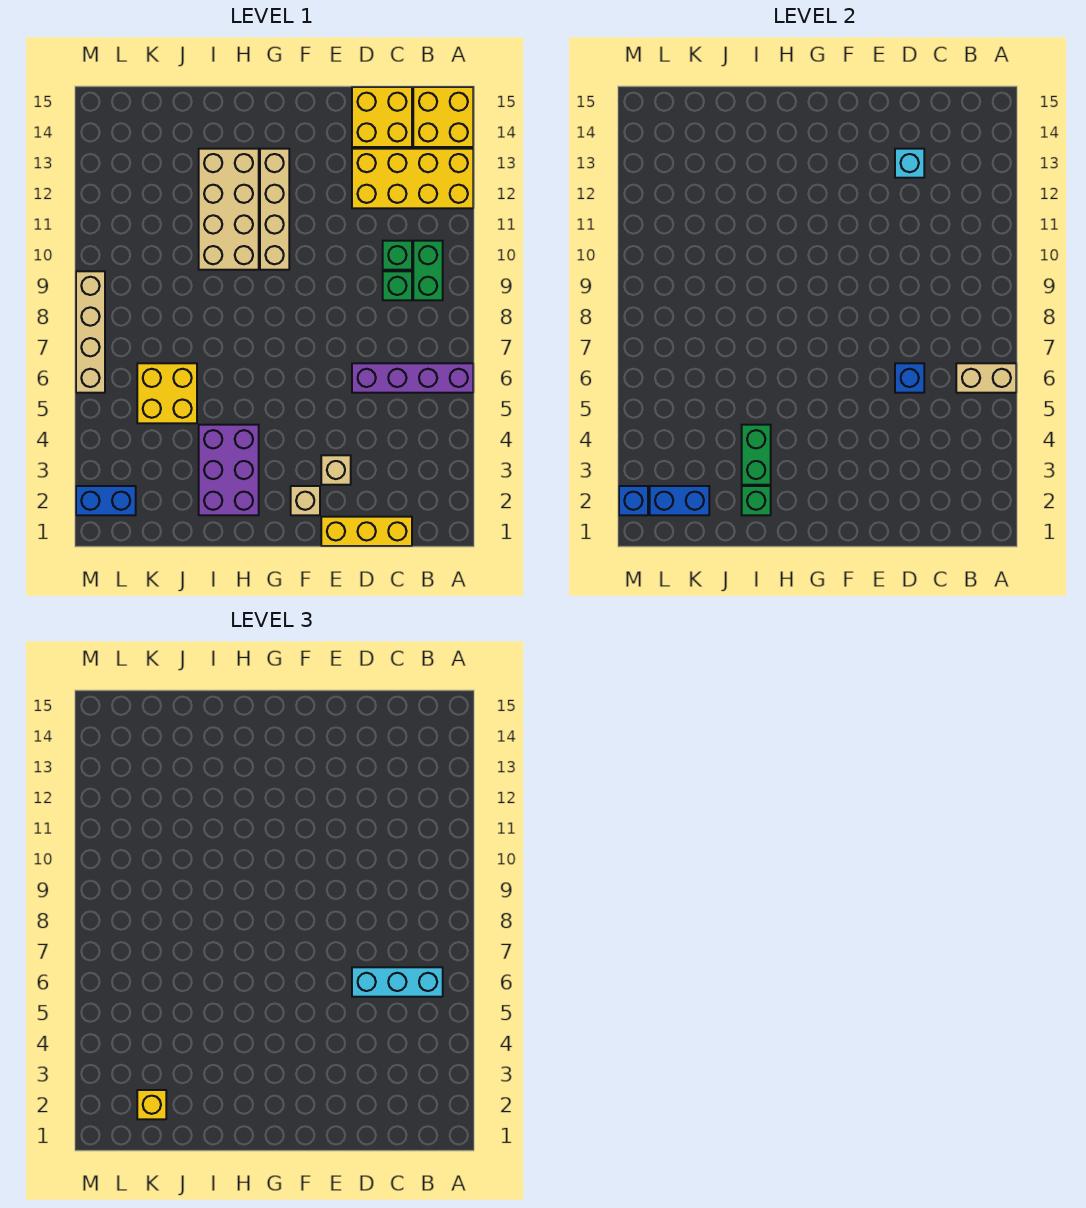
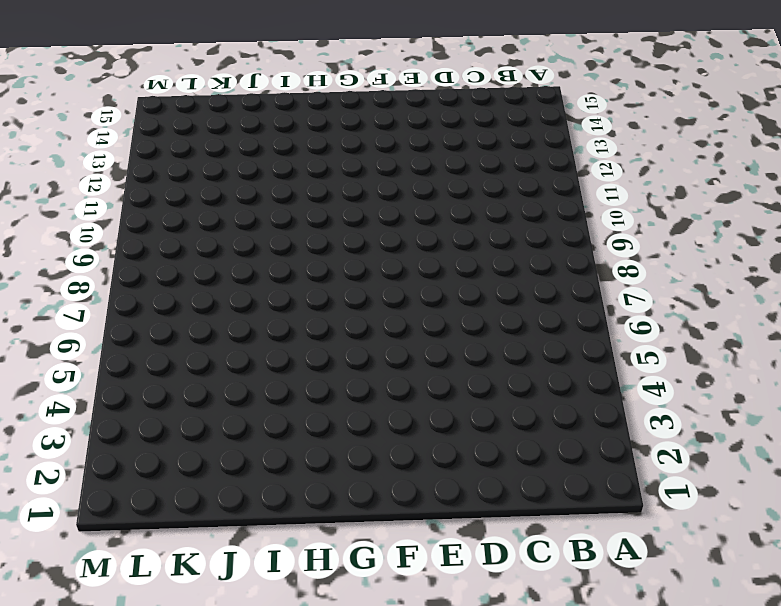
none -> purple brick A6:D6 level 1
none -> yellow brick A12:D13 level 1
none -> yellow brick A14:B15 level 1

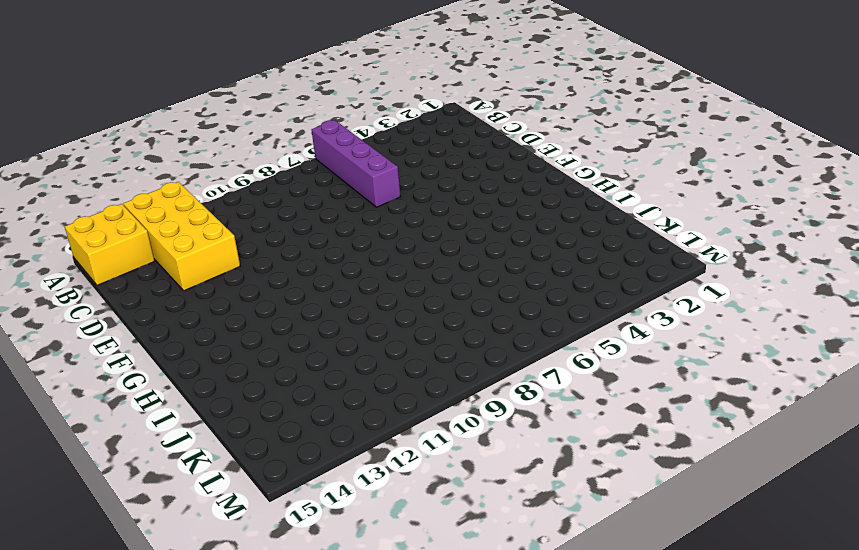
none -> green brick B9:B10 level 1
none -> yellow brick C1:E1 level 1
none -> green brick C9 level 1

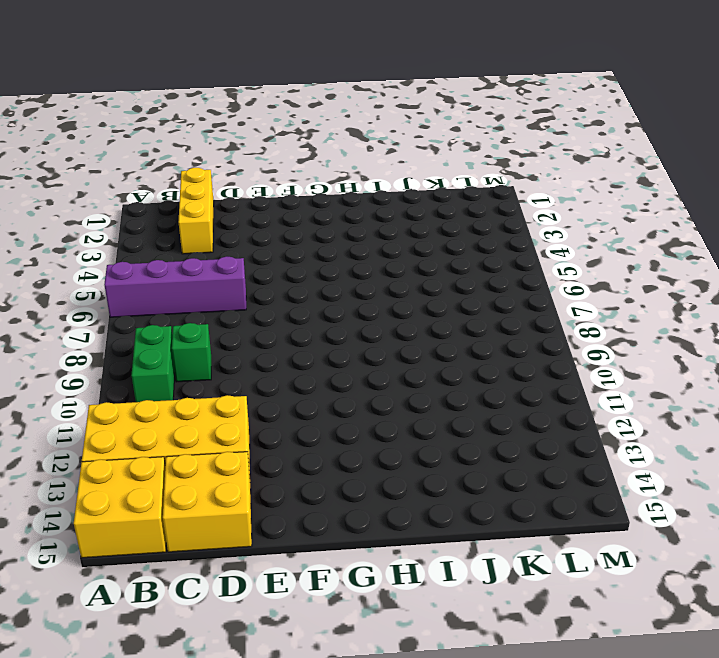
yellow brick C1:C3 level 1 -> yellow brick C1:E1 level 1
none -> green brick C10 level 1
none -> tan brick E3 level 1
none -> tan brick F2 level 1

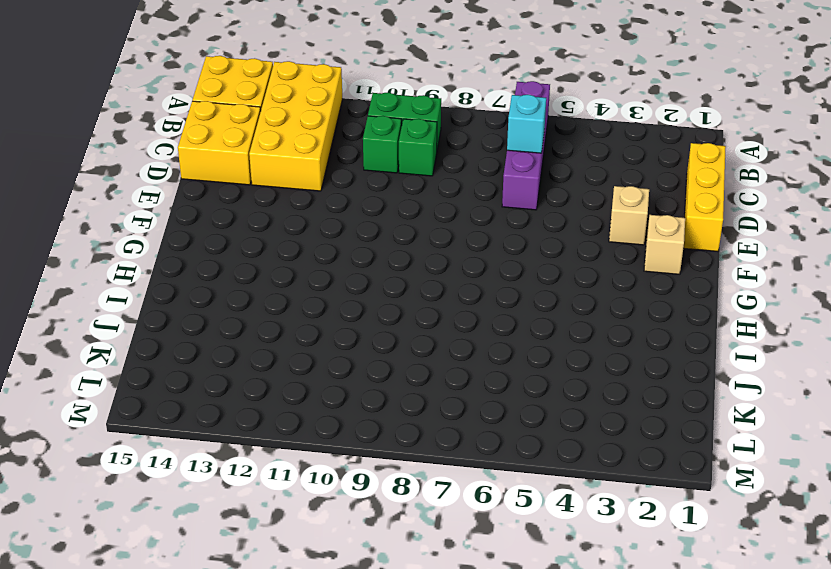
cyan brick C6 level 2 -> cyan brick D13 level 2
none -> tan brick G10:G13 level 1
none -> purple brick H2:I4 level 1
none -> tan brick H10:I13 level 1

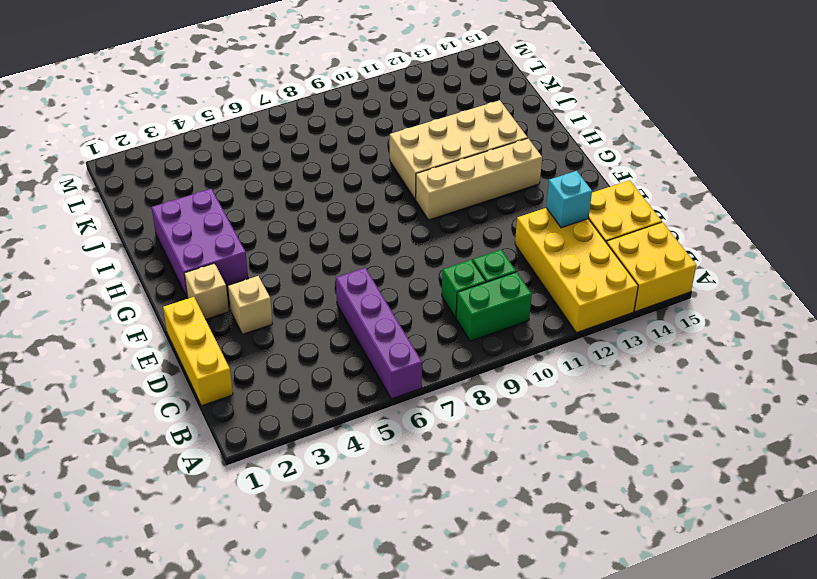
purple brick G2:I3 level 1 -> purple brick H2:I4 level 1
none -> yellow brick J5:K6 level 1
none -> blue brick L2:M2 level 1
none -> tan brick M6:M9 level 1

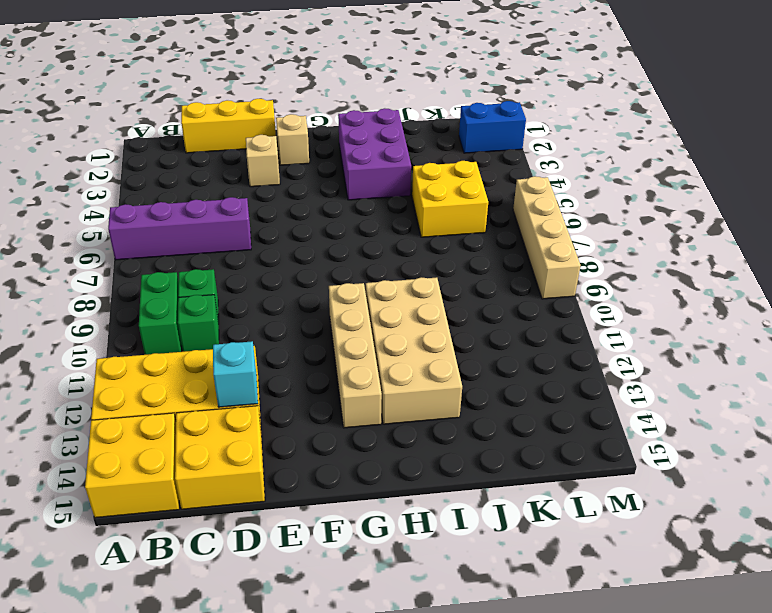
none -> tan brick A6:B6 level 2
none -> blue brick D6 level 2
none -> green brick I2 level 2

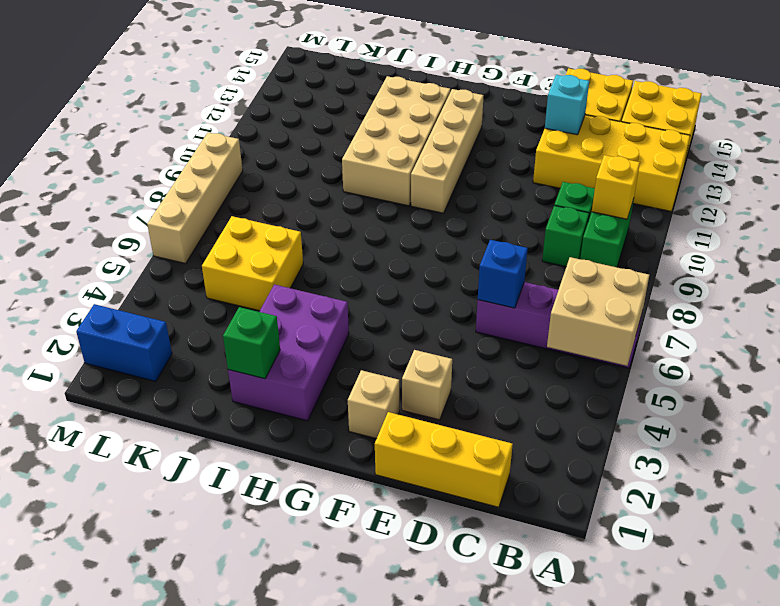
tan brick A5:B6 level 2 -> tan brick A6:B6 level 2
yellow brick B10 level 2 -> yellow brick K2 level 3
none -> green brick I3:I4 level 2
none -> blue brick K2:L2 level 2
none -> blue brick M2 level 2

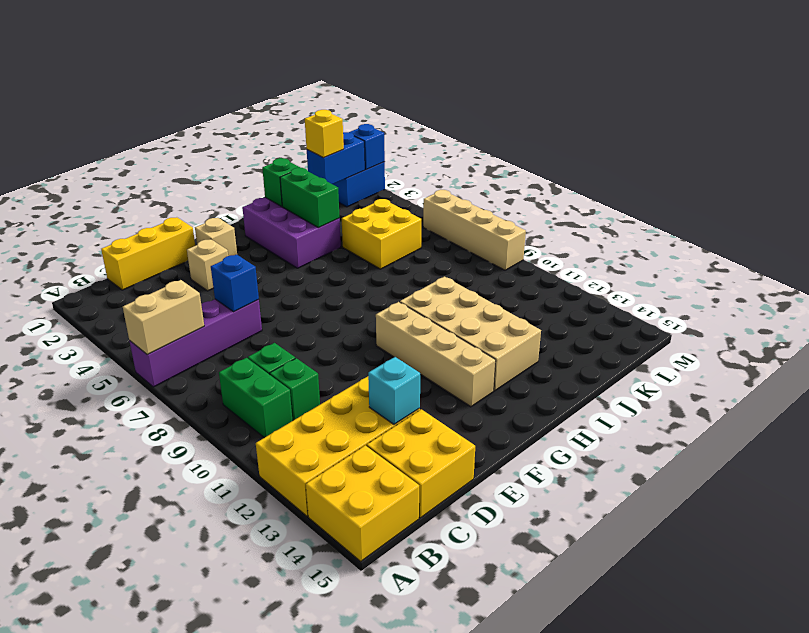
none -> cyan brick B6:D6 level 3

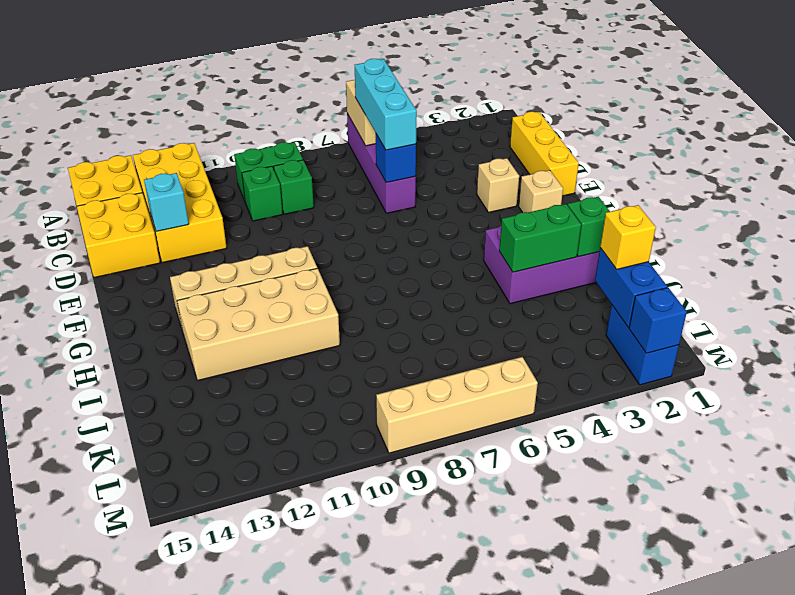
none -> yellow brick J5:K6 level 1

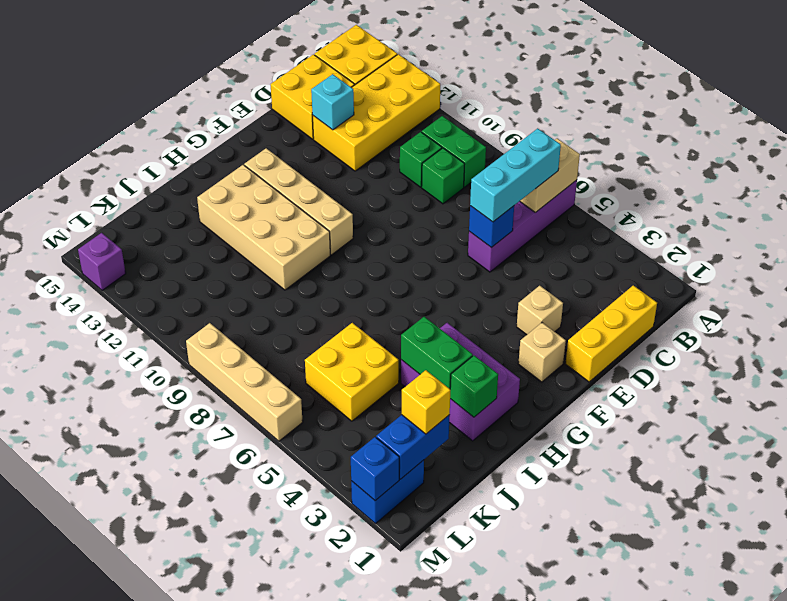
purple brick M14 level 1 -> none

